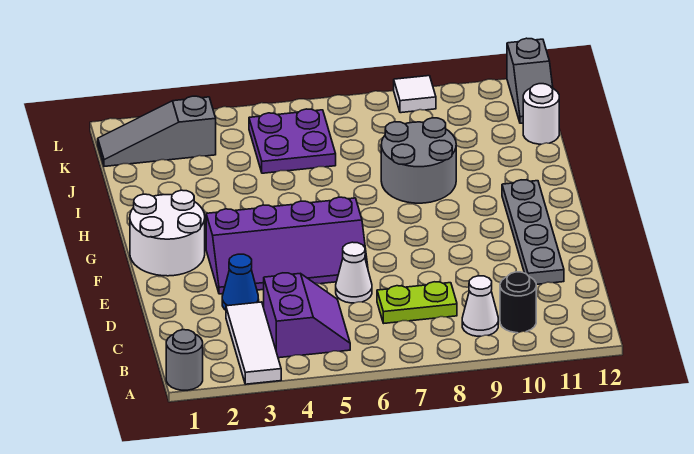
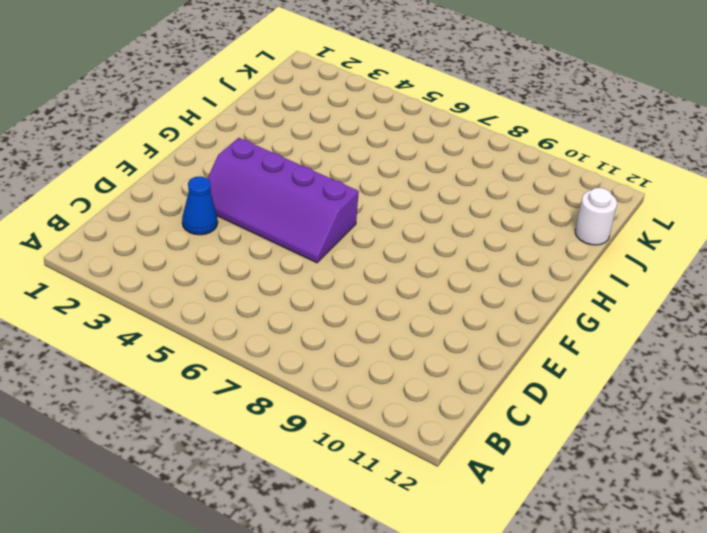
none -> grey round brick A1 level 1
none -> white tile A3:C3 level 1
none -> purple slope B4:C5 level 1 top 4

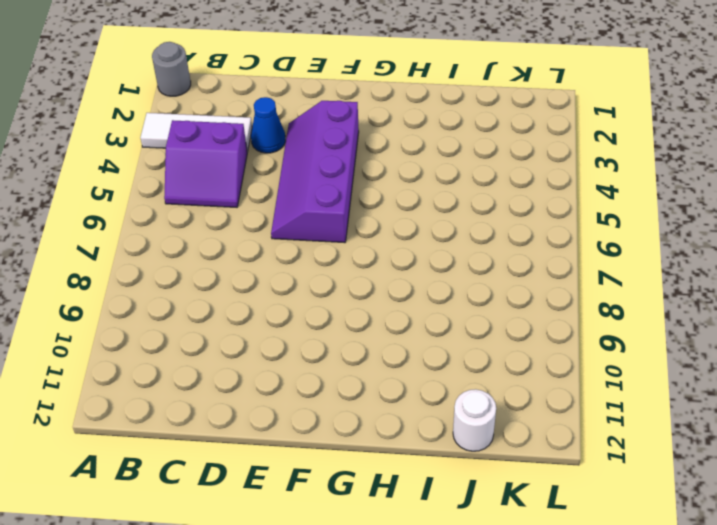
none -> white cone B9 level 1
none -> black round brick B10 level 1
none -> lime plate C7:C8 level 1

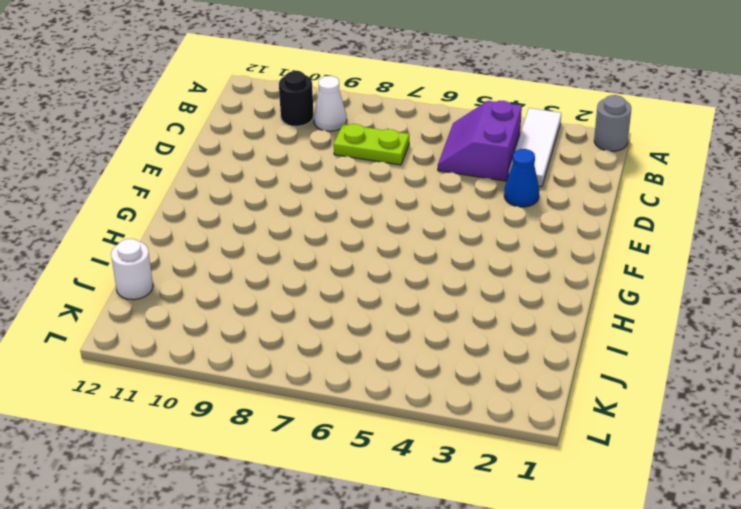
none -> white cone D6 level 1
none -> grey plate D11:G11 level 1
none -> purple slope E3:F6 level 1 top F

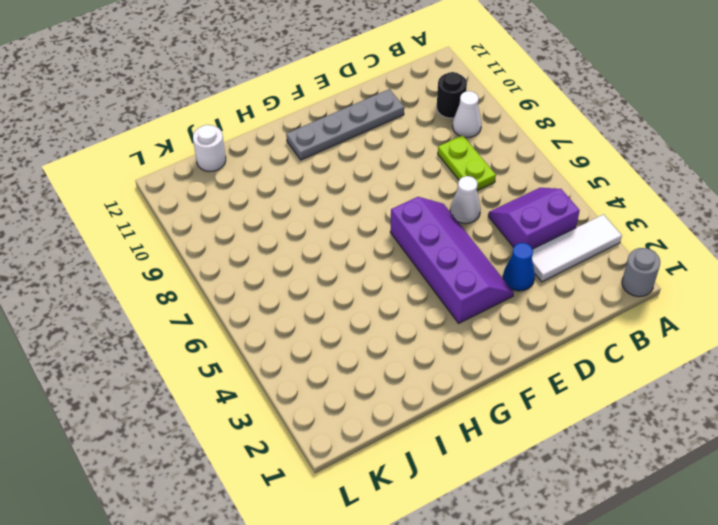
none -> white round brick F1:G2 level 1
none -> grey round brick H8:I9 level 1
none -> purple plate J5:K6 level 1

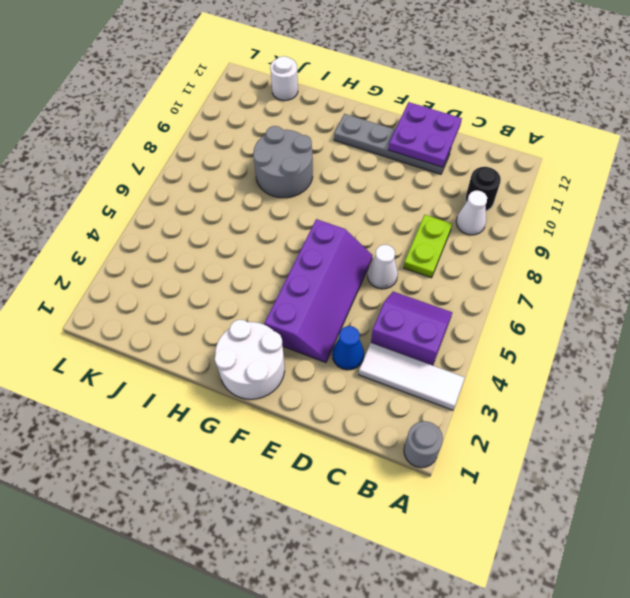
purple plate D11:E12 level 2 -> purple plate J5:K6 level 1
none -> grey slope K1:K3 level 1 top 3
none -> grey slope K12:L12 level 1 top L
none -> white tile L9 level 1

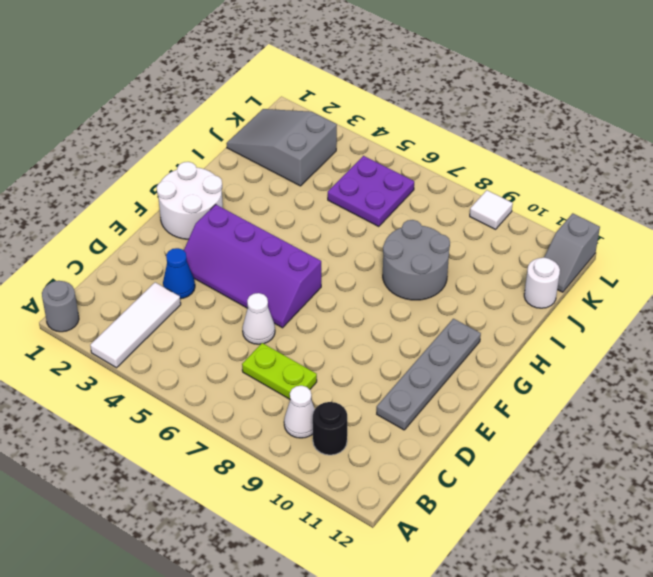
grey slope J1:K3 level 1 top 3 -> grey slope K1:K3 level 1 top 3
none -> purple slope B4:C5 level 1 top 4

